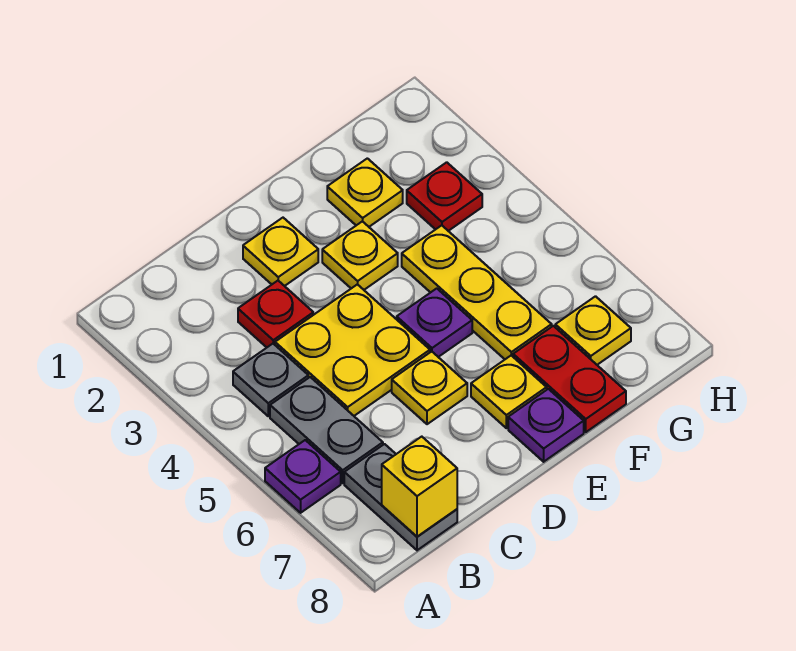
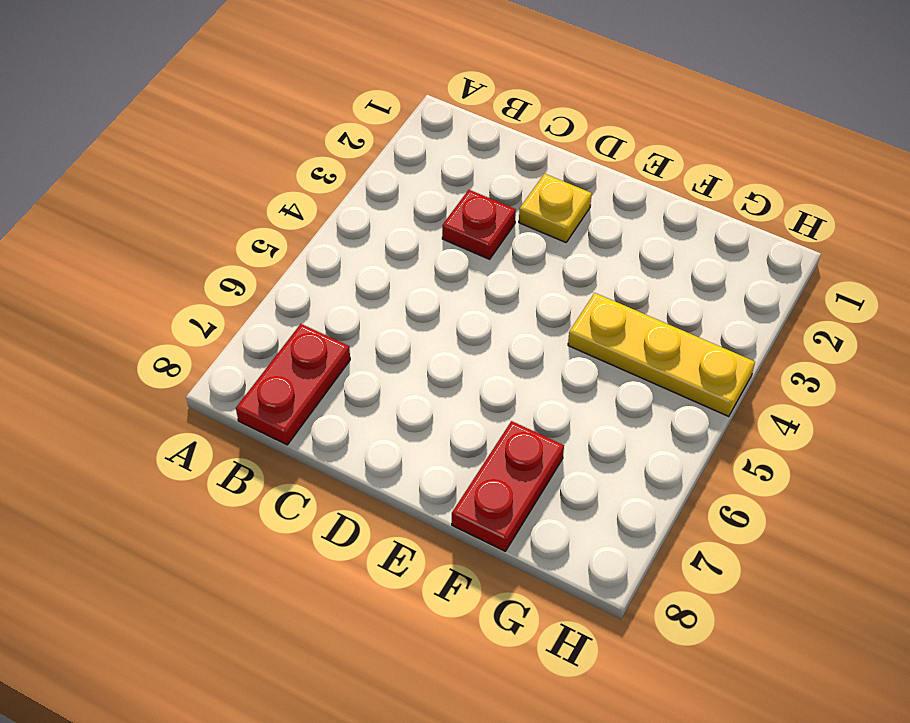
red plate B7:B8 level 1 -> grey plate B7:B8 level 1
yellow plate F4:H4 level 1 -> yellow plate F4:F6 level 1
none -> purple plate A6 level 1
none -> grey plate B4 level 1
none -> grey plate B5:B6 level 1

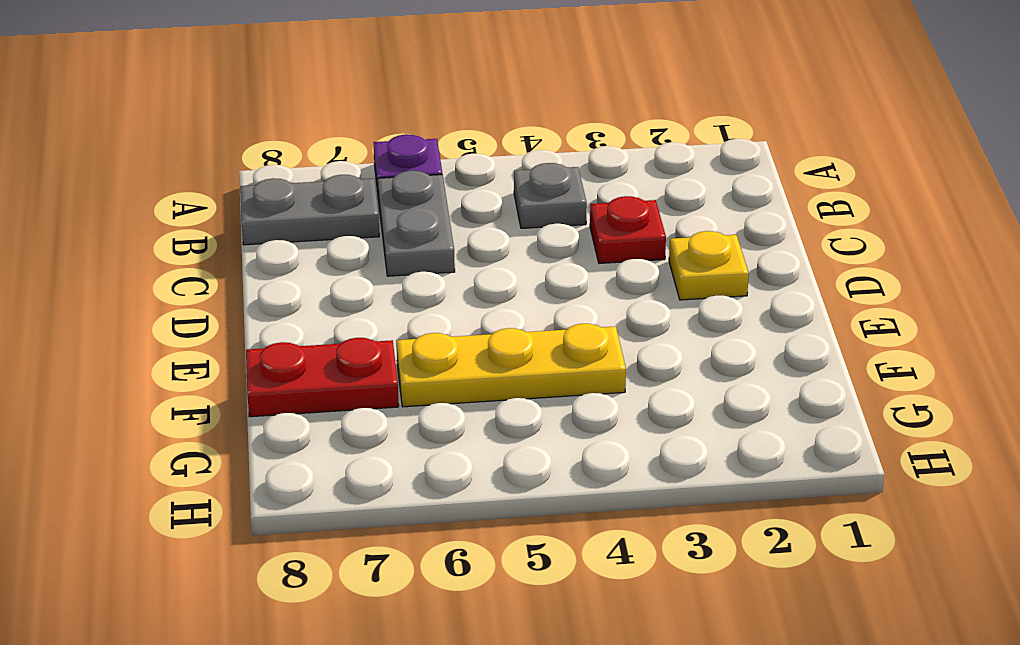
grey plate B6:C6 level 1 -> grey plate B5:B6 level 1
none -> yellow plate C4:D5 level 1
none -> yellow plate D6 level 1
none -> yellow plate E3 level 1

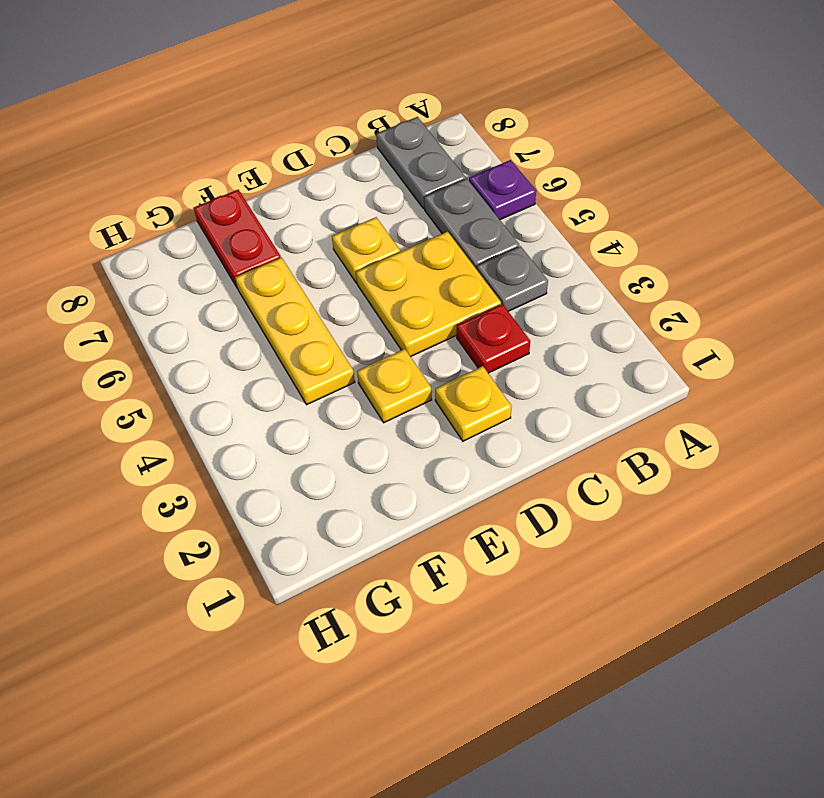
none -> purple plate E5 level 1
none -> yellow plate E7 level 1
none -> purple plate E8 level 1

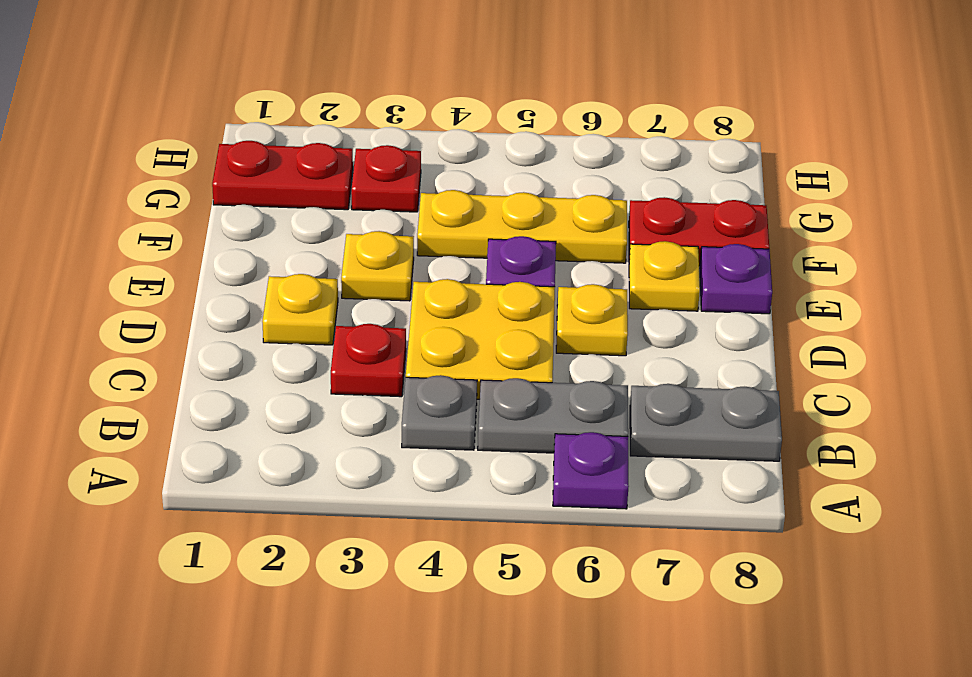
red plate G1:G2 level 1 -> none
none -> yellow plate F2 level 1
none -> yellow plate G7 level 1
none -> yellow brick B8 level 2

